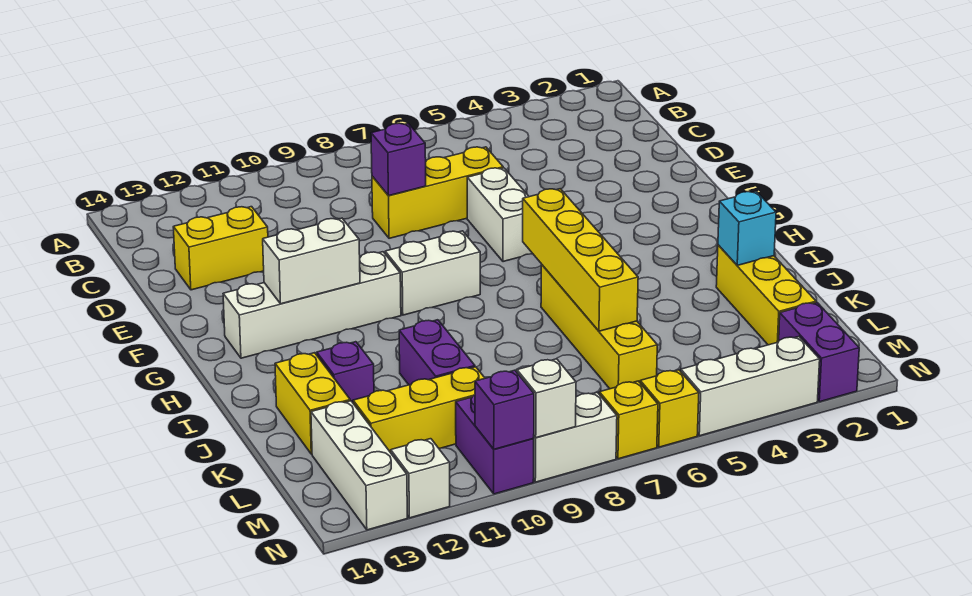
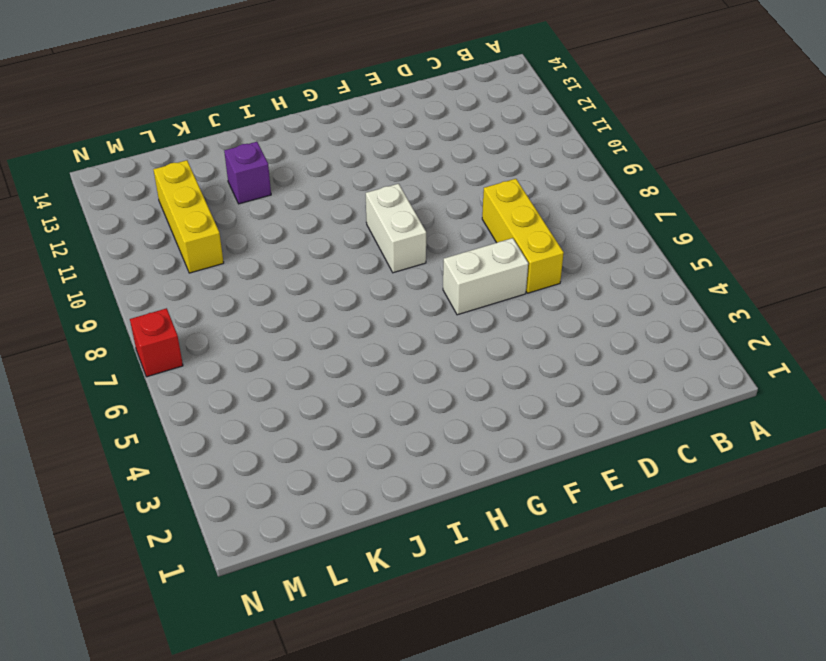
red brick N7 level 1 -> yellow brick N7 level 1
none -> yellow brick D12:D13 level 1
none -> white brick G10:G13 level 1
none -> yellow brick I6:L6 level 1

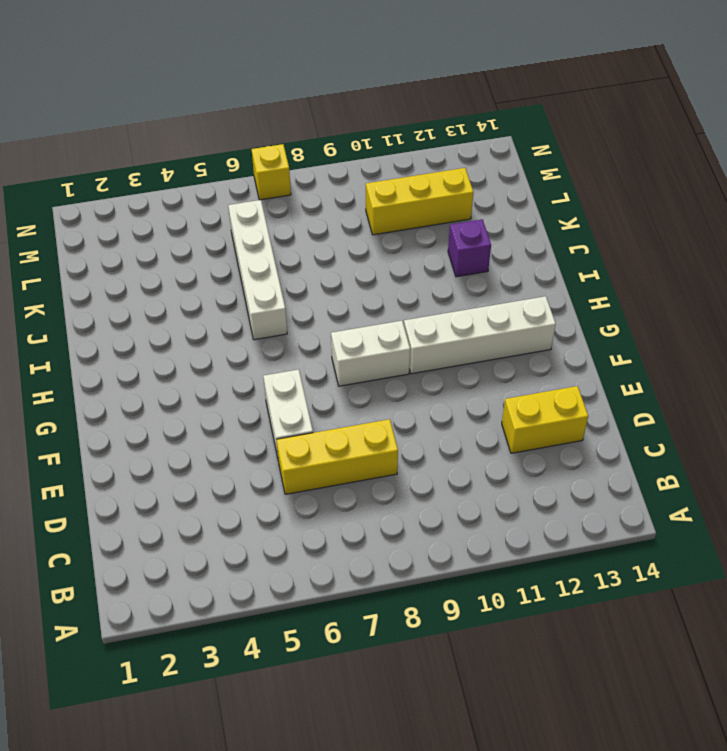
white brick I6:L6 level 1 -> yellow brick I6:L6 level 1
none -> yellow brick J2:L2 level 1
none -> purple brick J10:K10 level 1
none -> yellow brick J13:K13 level 1

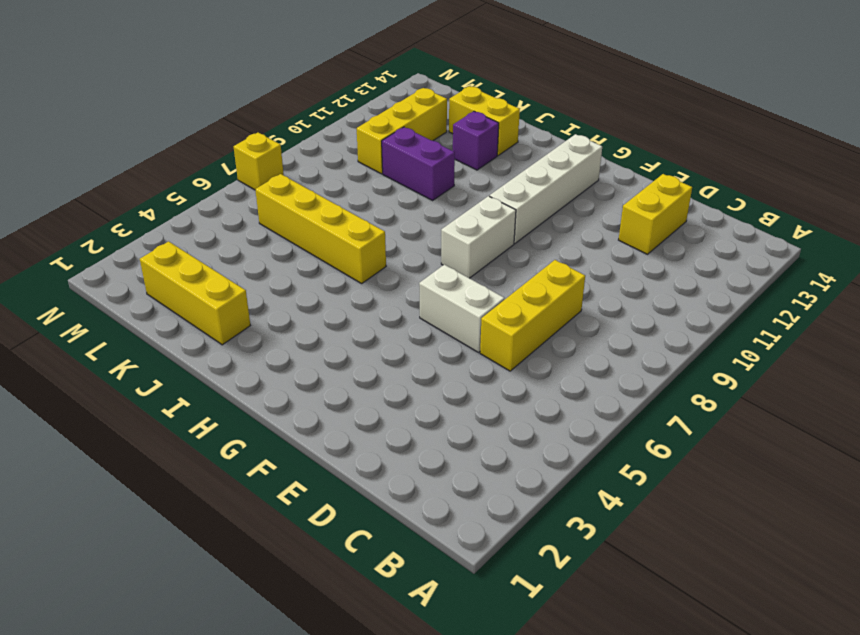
none -> white brick L13:N13 level 1
none -> purple brick M2:N2 level 1
none -> purple brick M10:N10 level 1

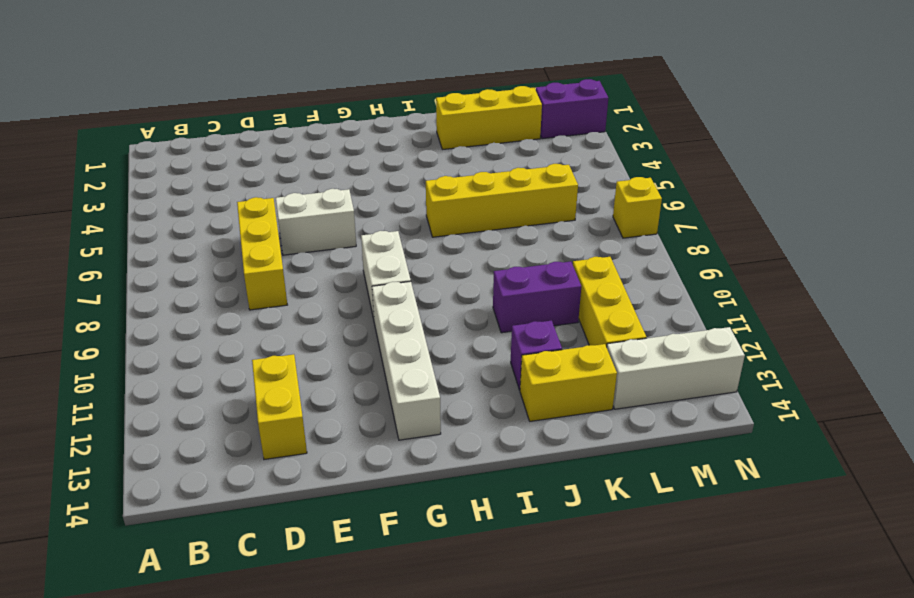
none -> purple brick M10:N10 level 1
none -> white brick N3:N5 level 1
none -> yellow brick N6 level 1

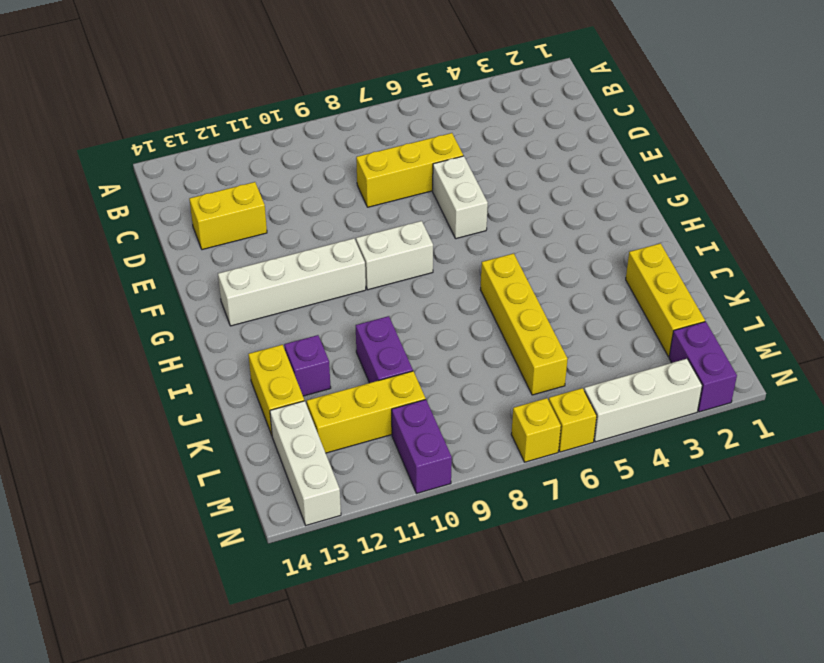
none -> white brick N8:N9 level 1
none -> white brick N12 level 1
none -> purple brick D8 level 2

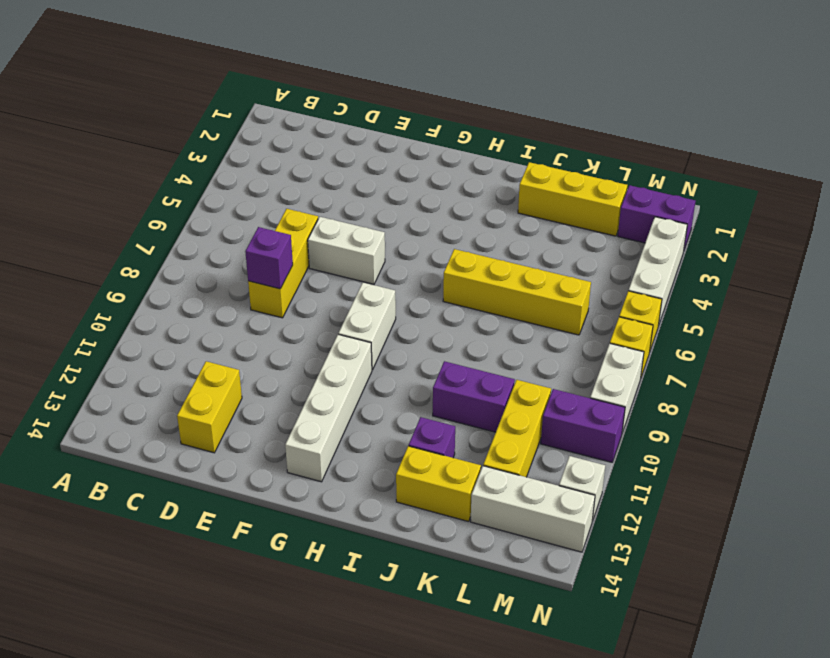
none -> white brick G11:G12 level 2
none -> yellow brick H6:K6 level 2
none -> cyan brick J2 level 2

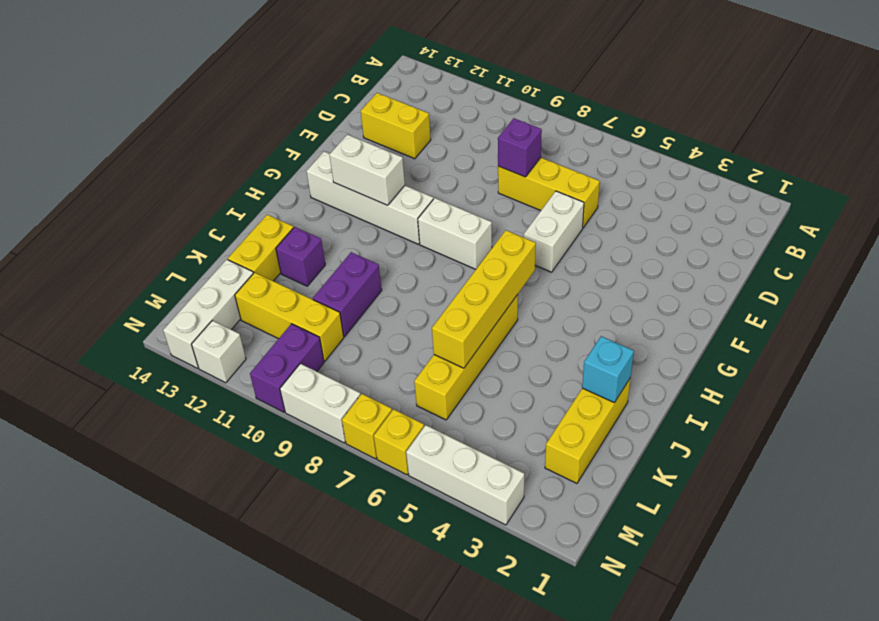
none -> purple brick M2:N2 level 1
none -> white brick N9 level 2
none -> purple brick N10 level 2

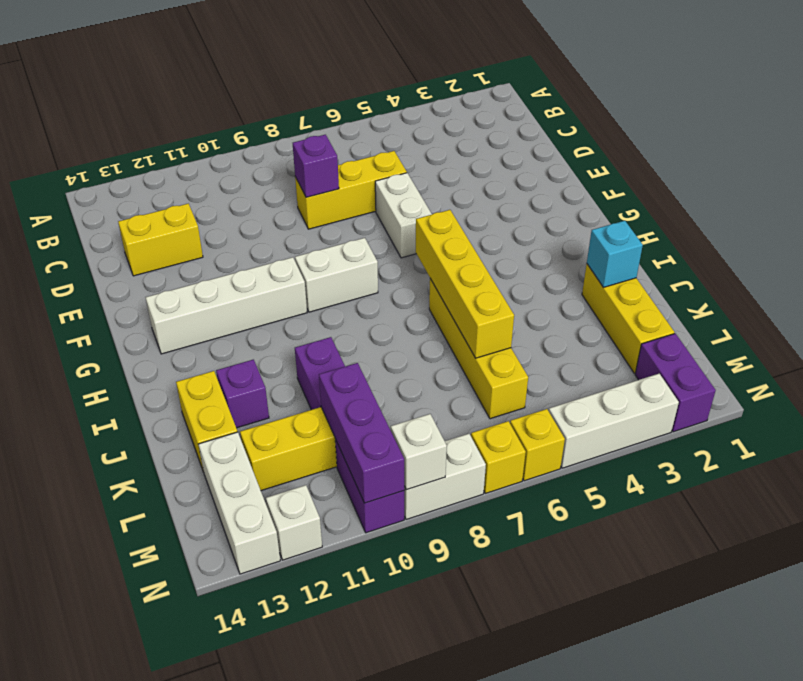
purple brick L10:N10 level 2 -> purple brick N10 level 2
none -> white brick G11:G12 level 2

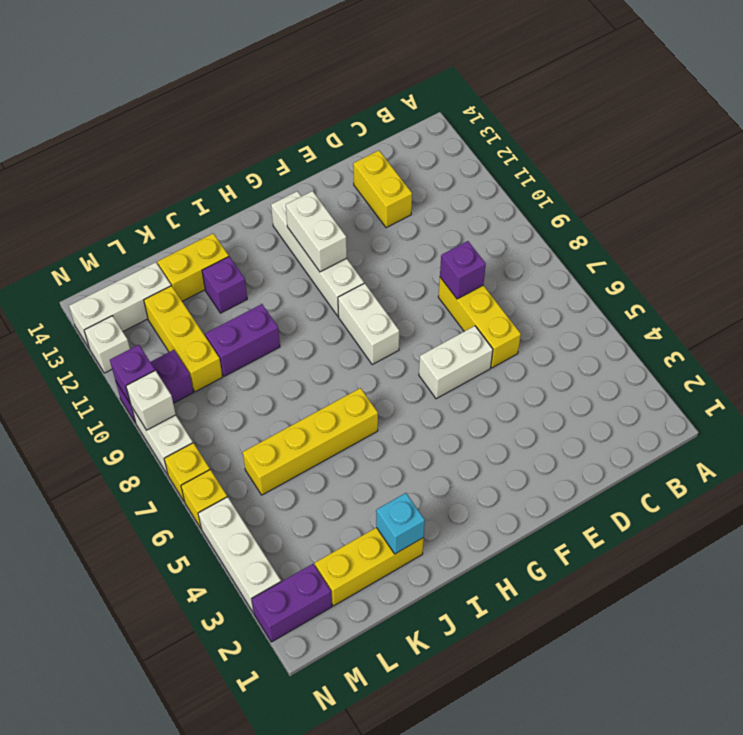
none -> yellow brick H6:K6 level 2

